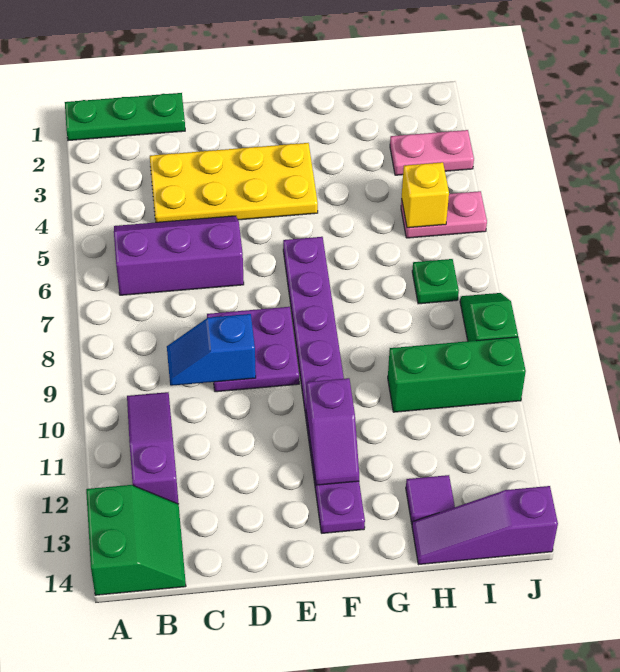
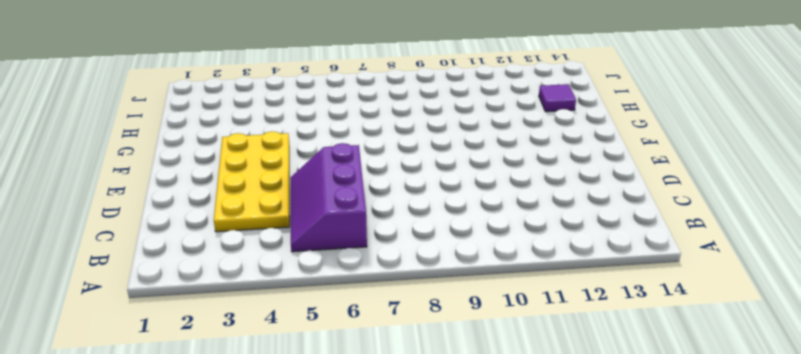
none -> green plate A1:C1 level 1
none -> green slope A13:B14 level 1 top A
none -> purple slope B10:B12 level 1 top 12

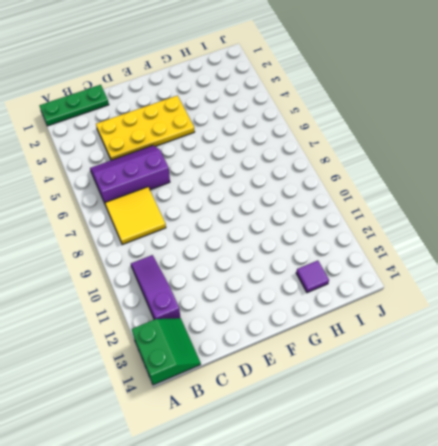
yellow tile B7:C8 level 1 -> none
none -> purple plate D8:E9 level 1
none -> purple plate F6:F13 level 1
none -> green brick H10:J10 level 1

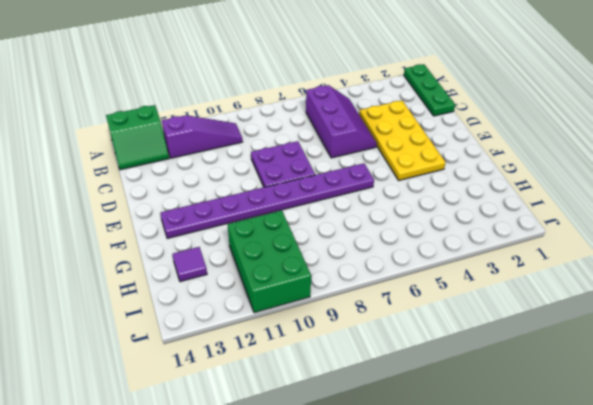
green brick H10:J11 level 1 -> green brick H10:J10 level 1
none -> purple slope H14:J14 level 1 top J
none -> pink plate I3:J3 level 1
none -> pink plate I5:J5 level 1

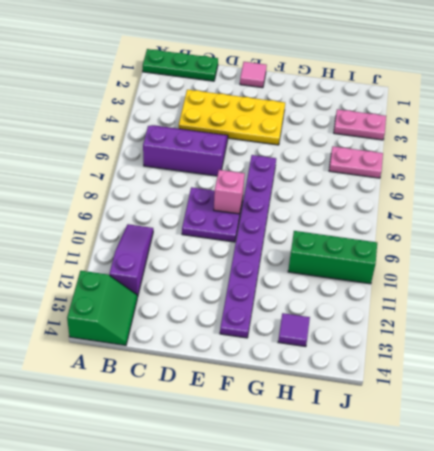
pink tile E1 level 1 -> none
pink brick E8 level 2 -> none
none -> purple slope H14:J14 level 1 top J
none -> green plate I7 level 1
none -> green slope J8:J9 level 1 top 9

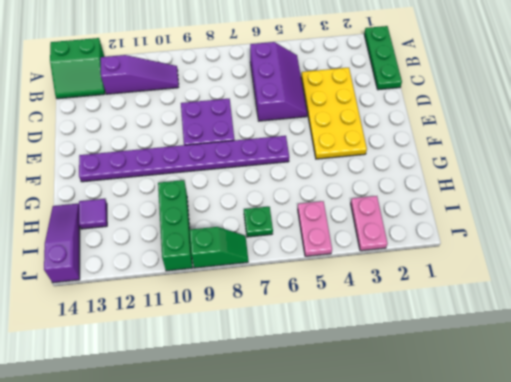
none -> blue slope C9:D9 level 2 top D
none -> purple slope F11:F12 level 2 top 11
none -> yellow brick I5 level 2

